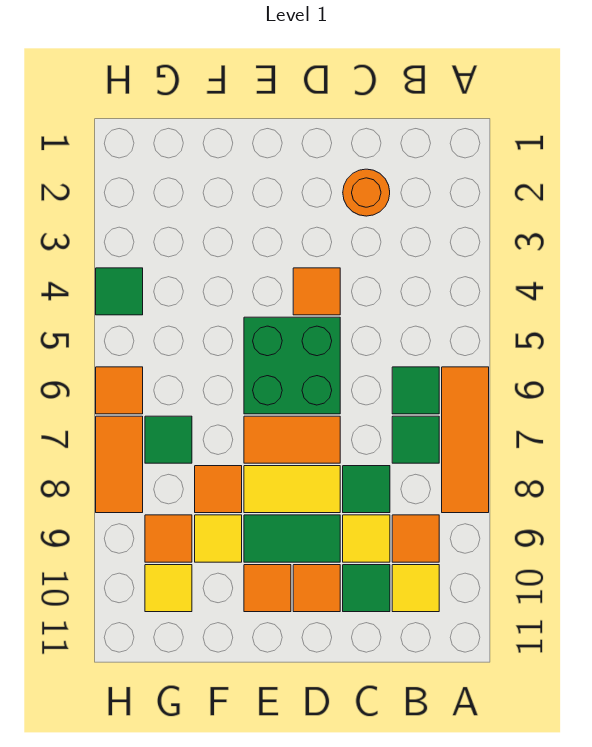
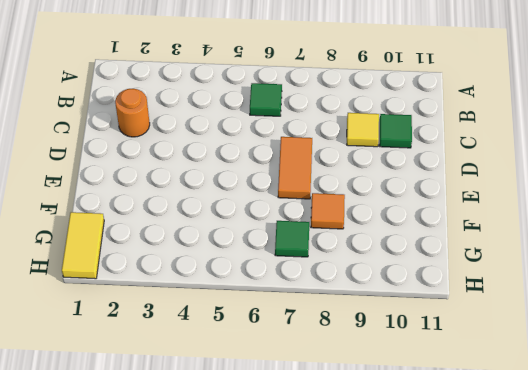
yellow tile G1:H1 level 1 -> yellow tile D8:E8 level 1
none -> orange tile A6:A8 level 1
none -> green tile B7 level 1
none -> orange tile B9 level 1

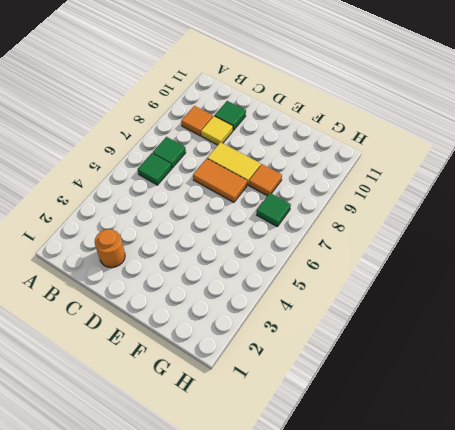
none -> orange tile A6:A8 level 1
none -> yellow tile B10 level 1
none -> green tile C8 level 1

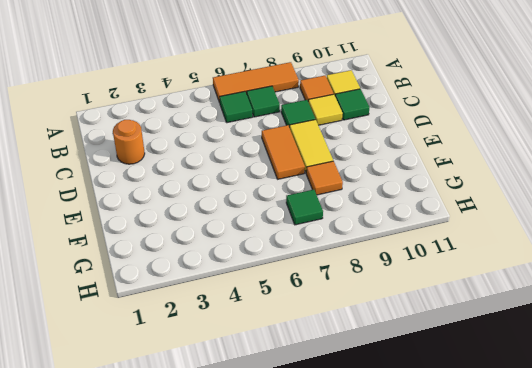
none -> orange tile D4 level 1
none -> green brick D5:E6 level 1
none -> green tile D9:E9 level 1

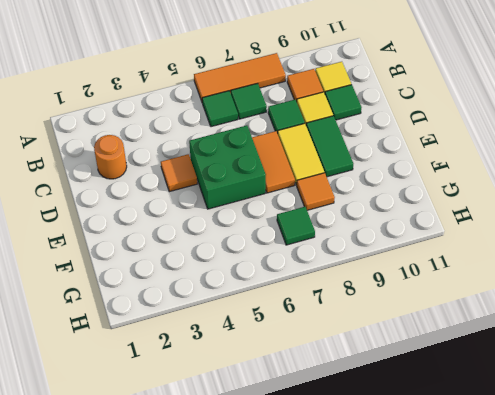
none -> orange tile D10 level 1
none -> orange tile E10 level 1
none -> yellow tile F9 level 1

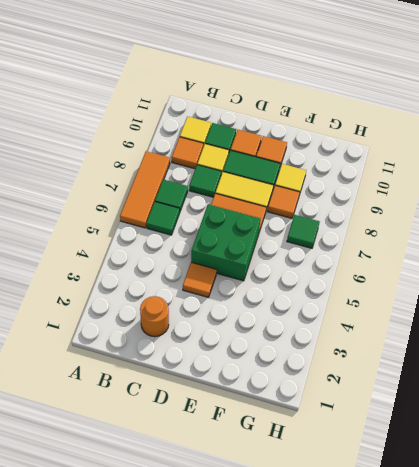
none -> orange tile G9 level 1
none -> yellow tile G10 level 1
none -> green tile H4 level 1

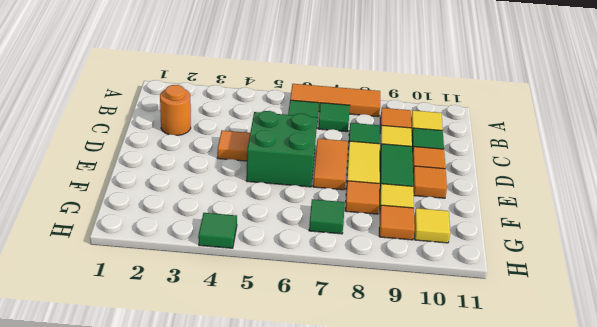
none -> orange tile H6 level 1
none -> orange tile H7:H8 level 1

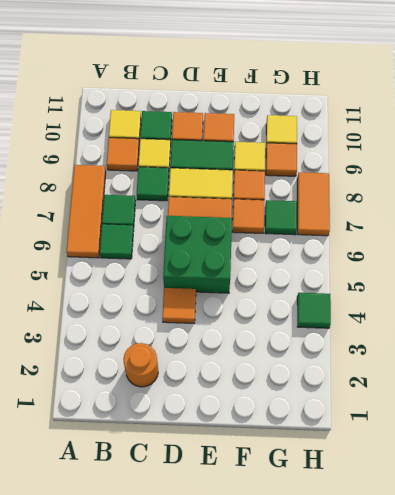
orange tile F7 level 1 -> orange tile H6 level 1

